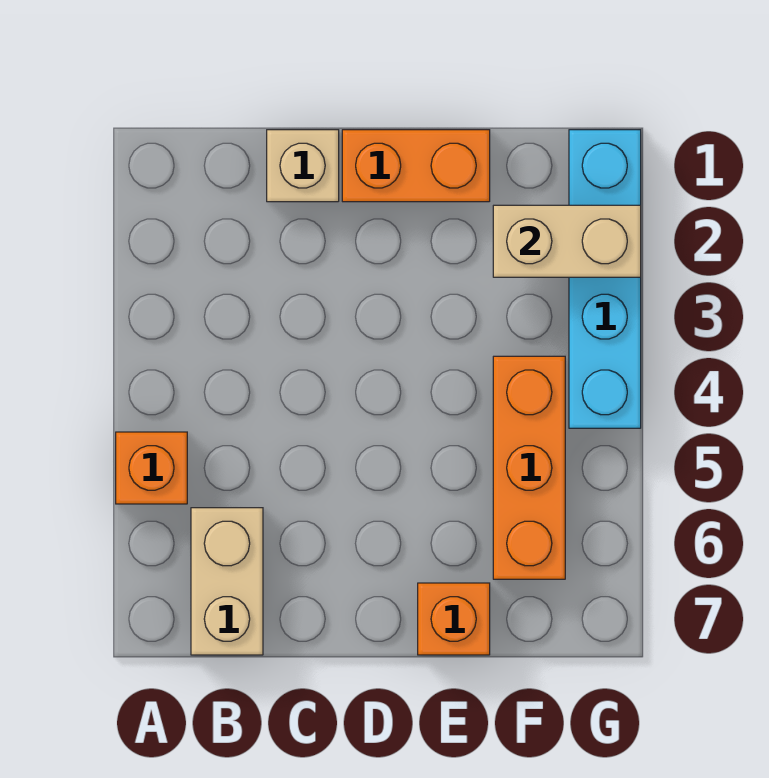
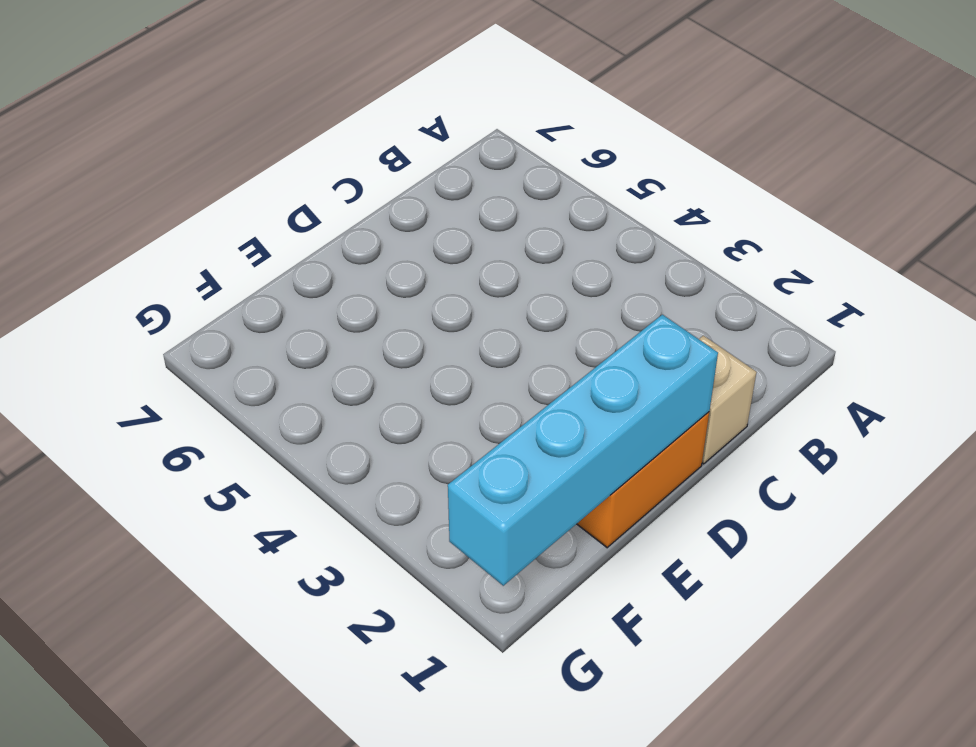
cyan brick D1:G1 level 2 -> cyan brick G1:G4 level 1
none -> orange brick A5 level 1
none -> tan brick B6:B7 level 1

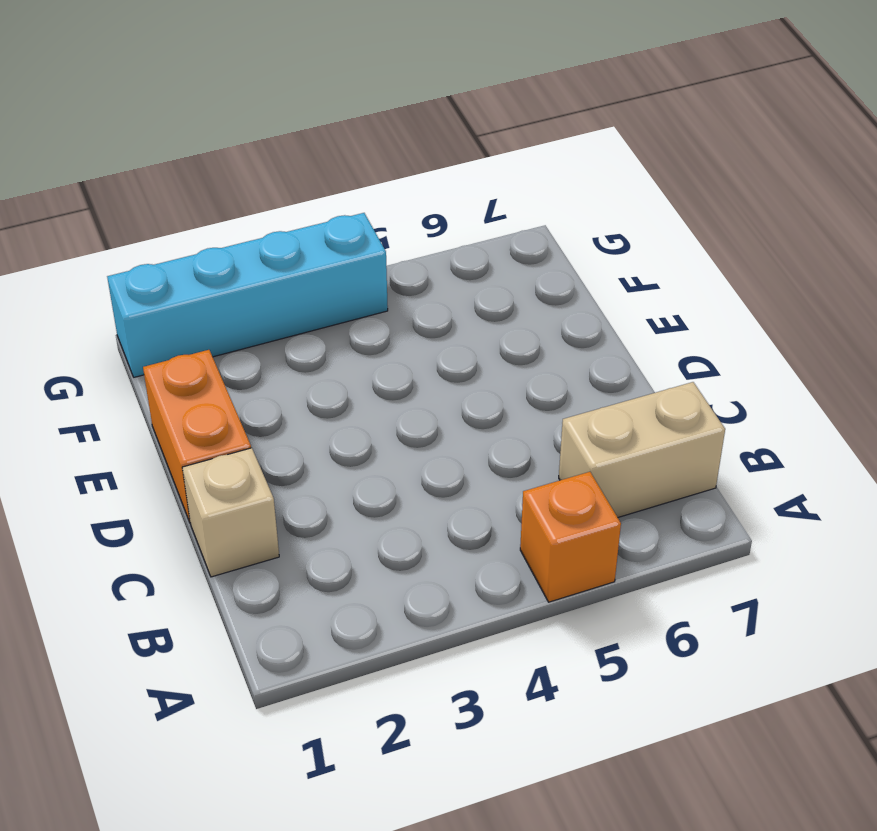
none -> orange brick E7 level 1
none -> orange brick F4:F6 level 1

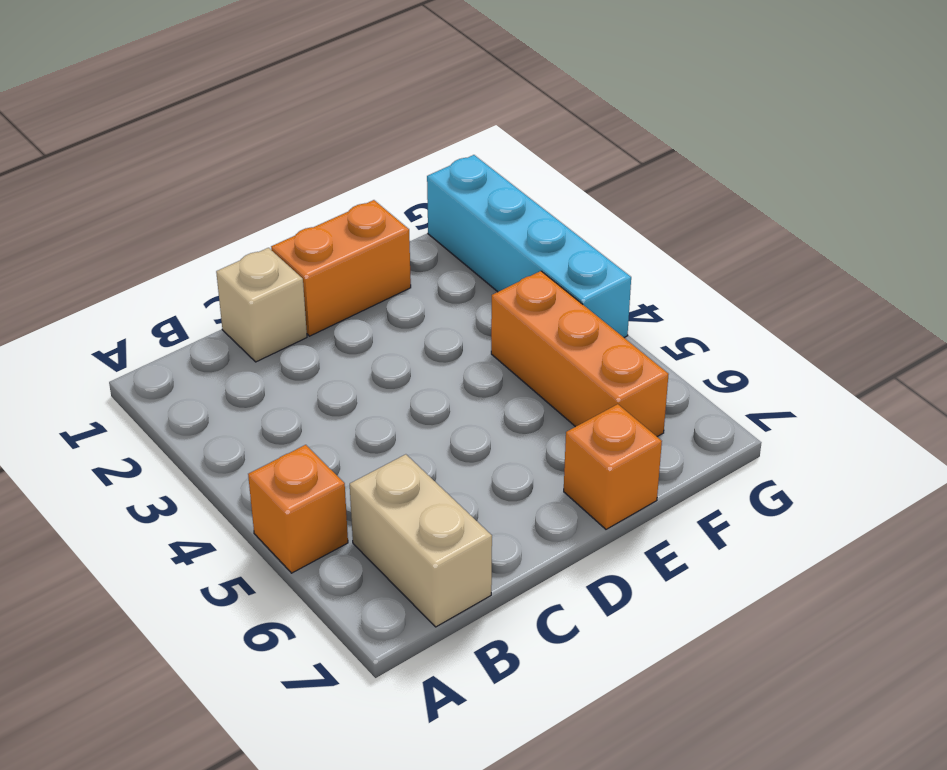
none -> tan brick F2:G2 level 2

